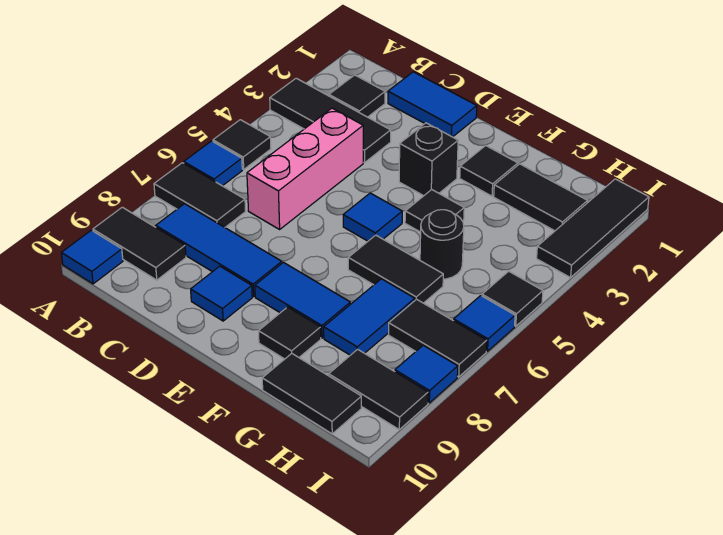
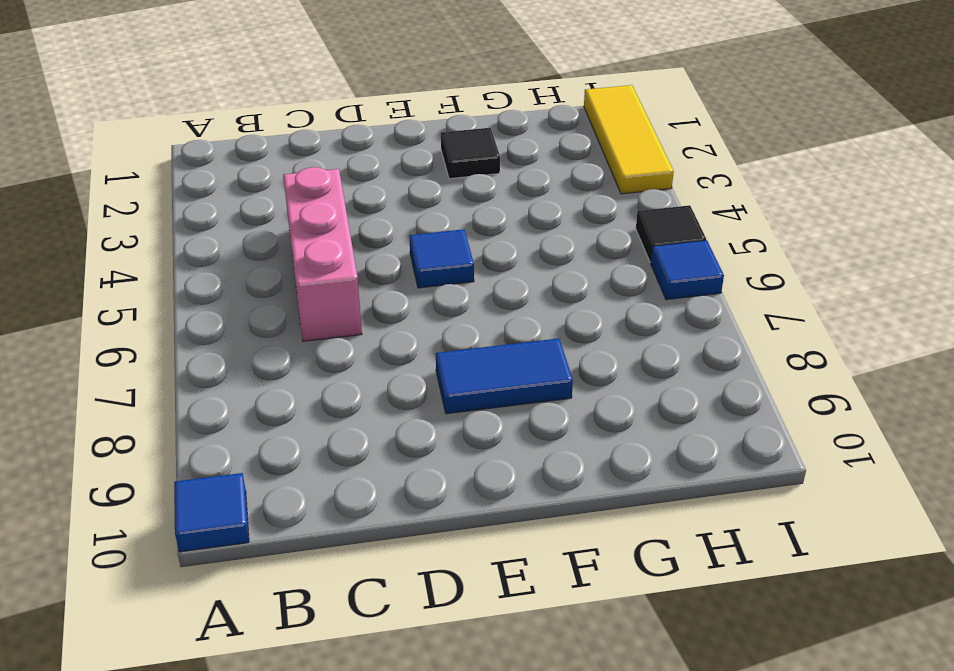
yellow tile I1:I3 level 1 -> black tile I1:I3 level 1
none -> black tile A3:C3 level 1
none -> black tile A5 level 1
none -> blue tile A6 level 1

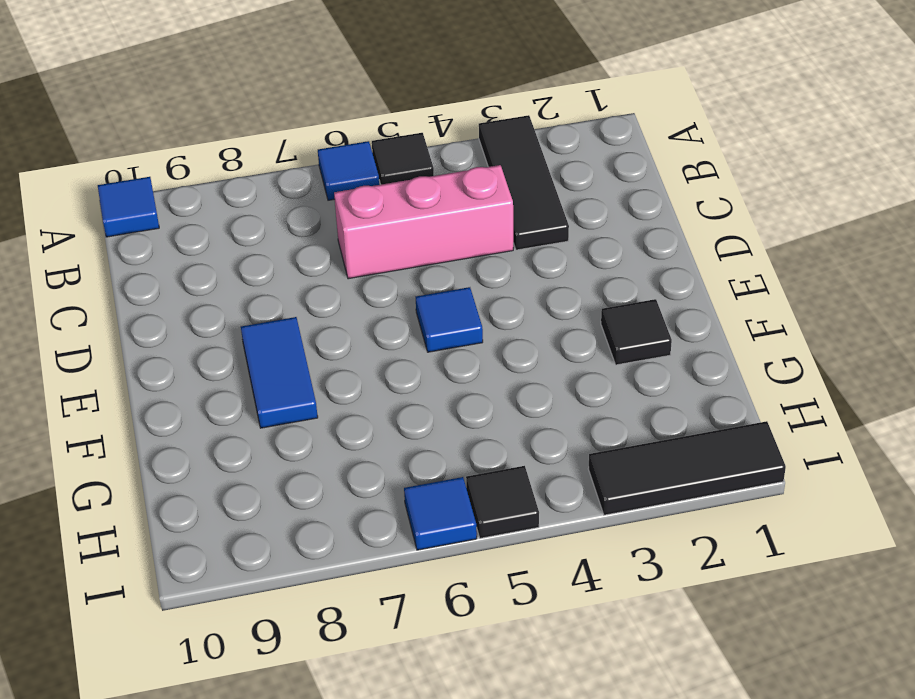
none -> black tile A7:B7 level 1
none -> black tile A9:B9 level 1
none -> black tile B2 level 1

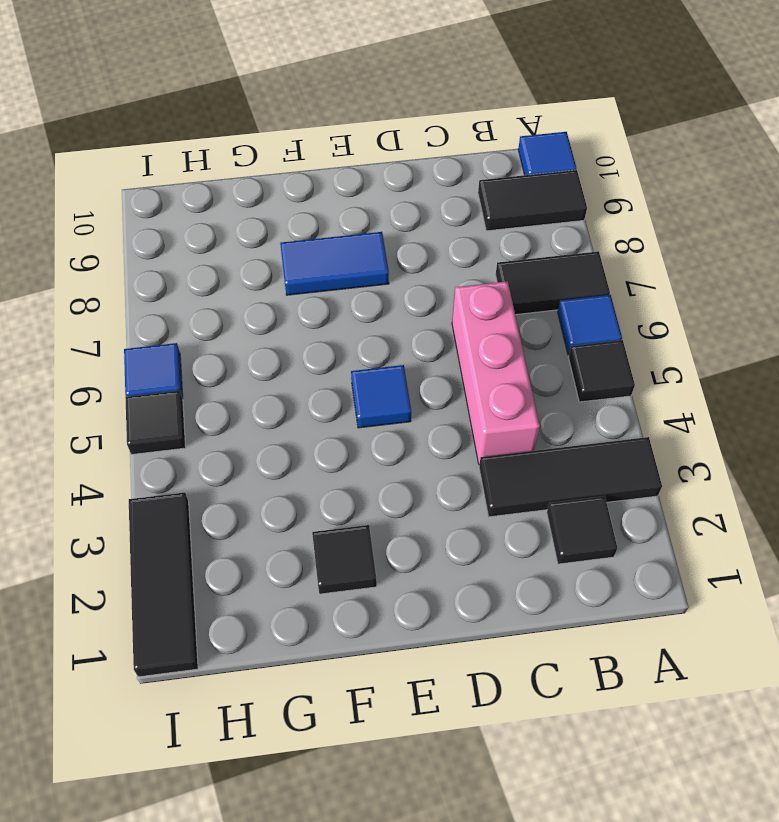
none -> blue tile B8:D8 level 1
none -> blue tile C1:D1 level 1
none -> blue tile D9 level 1

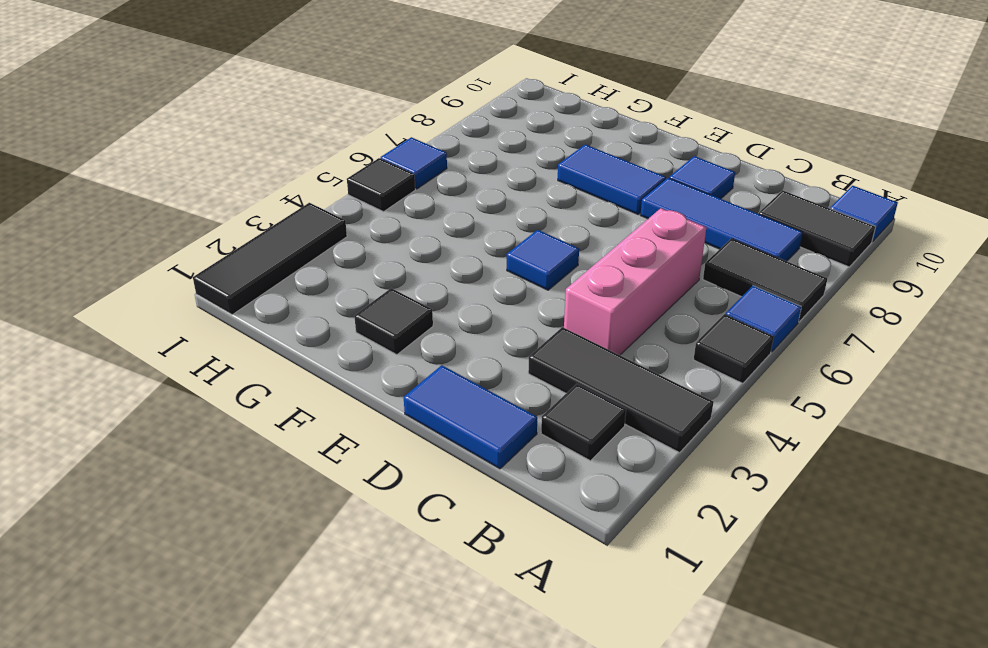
none -> black brick E3 level 1
none -> black tile F4 level 1
none -> black tile F6:G6 level 1

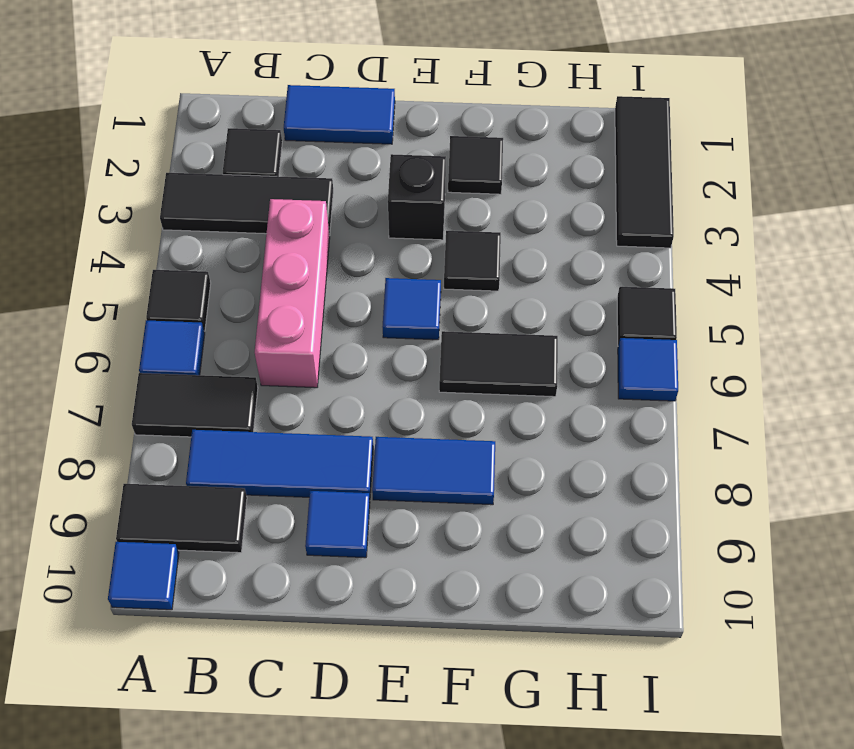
none -> black tile F9 level 1
none -> black tile G2:H2 level 1
none -> black round brick G5 level 1

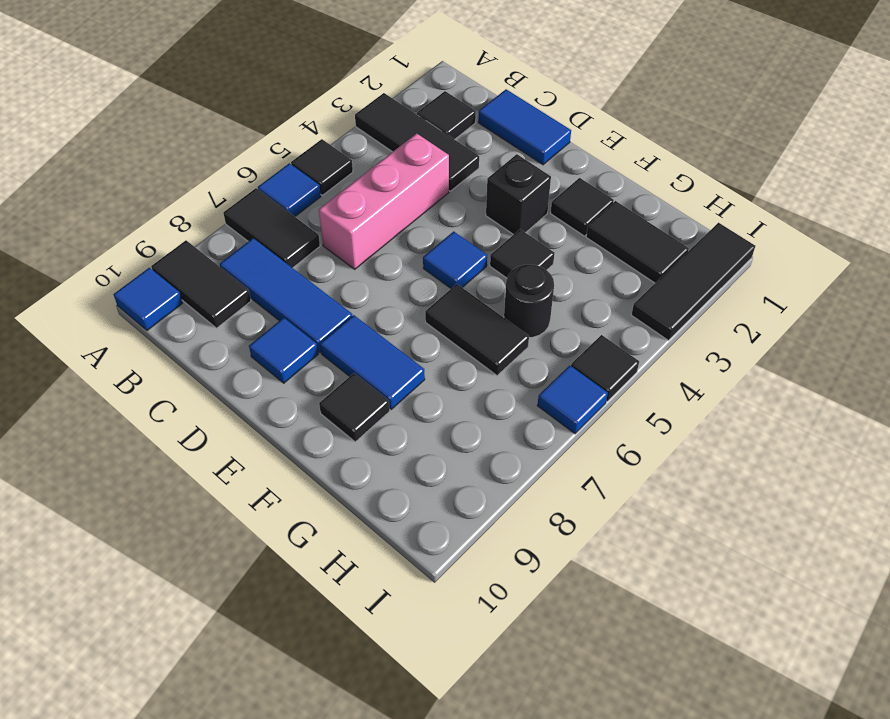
none -> blue tile G7:G8 level 1
none -> black tile G10:H10 level 1
none -> black tile H7:I7 level 1

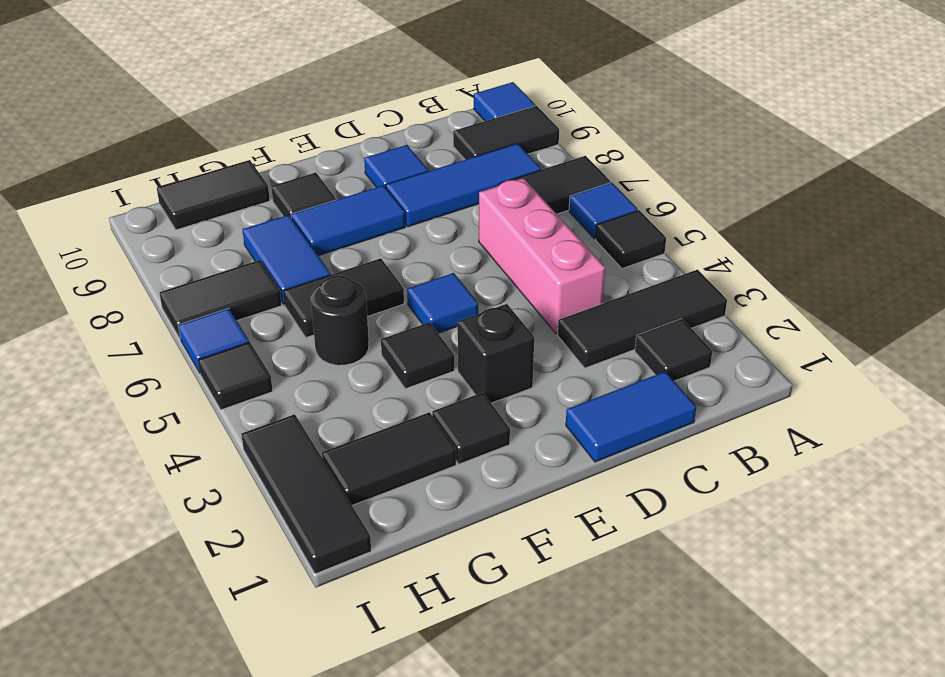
none -> black tile H9:I9 level 1
none -> blue tile I8 level 1

